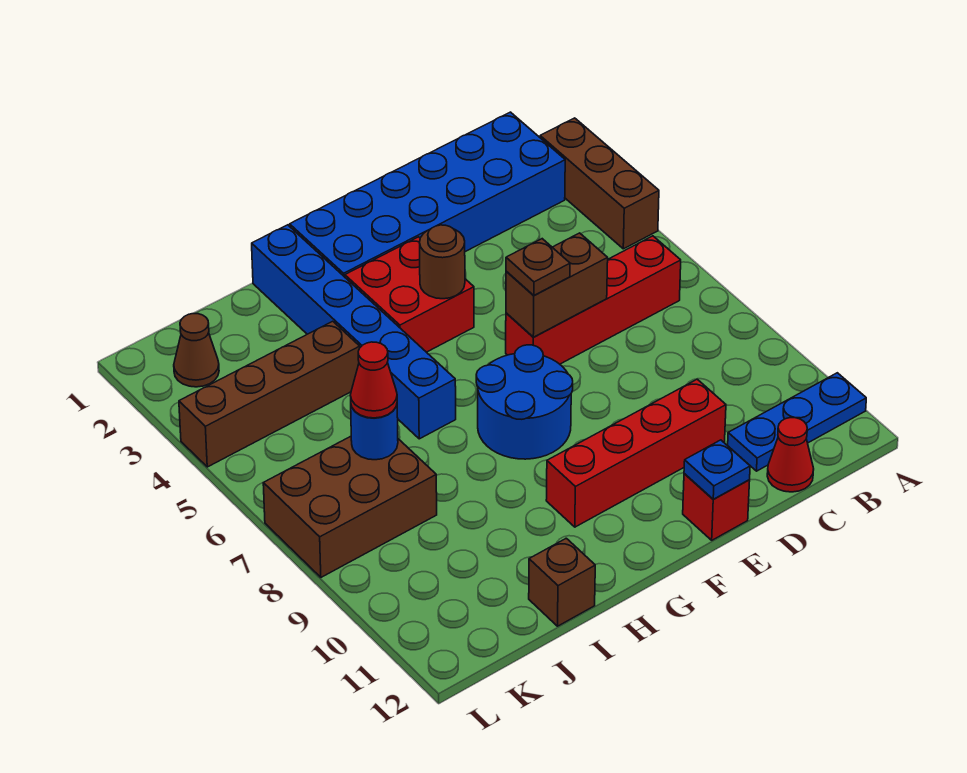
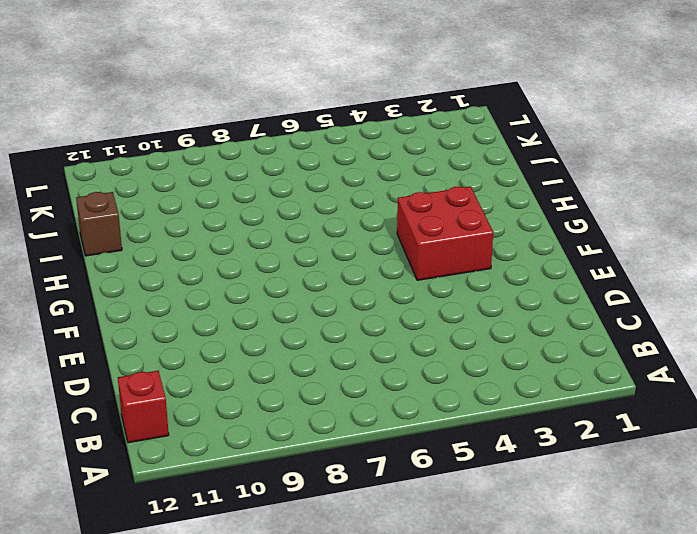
red brick B12 level 1 -> red brick E12 level 1
none -> brown brick A2:A4 level 1
none -> blue plate A11:C11 level 1
none -> blue brick B1:G2 level 1

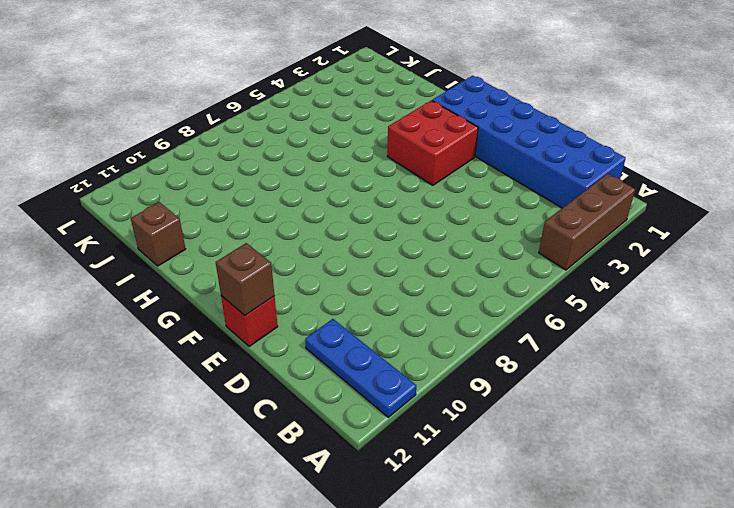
brown brick E12 level 2 -> blue plate E12 level 2
none -> red brick B6:E6 level 1
none -> red cone C12 level 1
none -> red brick D10:G10 level 1

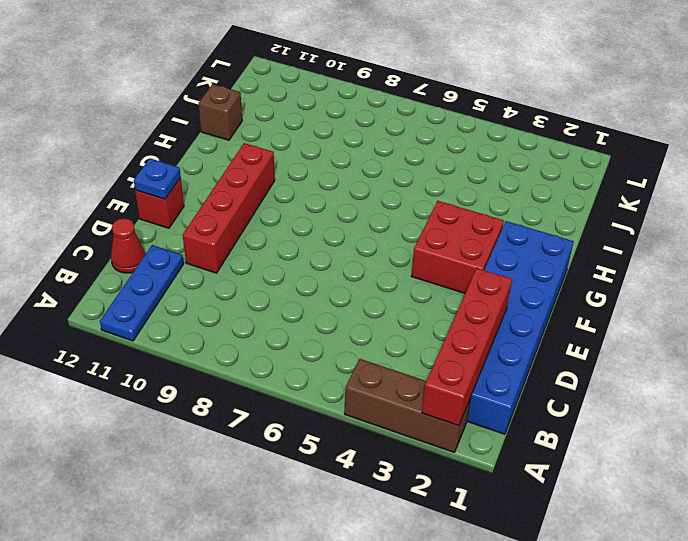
red brick A2:D2 level 2 -> red brick B6:E6 level 1
none -> blue round brick F7:G8 level 1
none -> blue brick H1:H6 level 1
none -> brown brick I4:L4 level 1

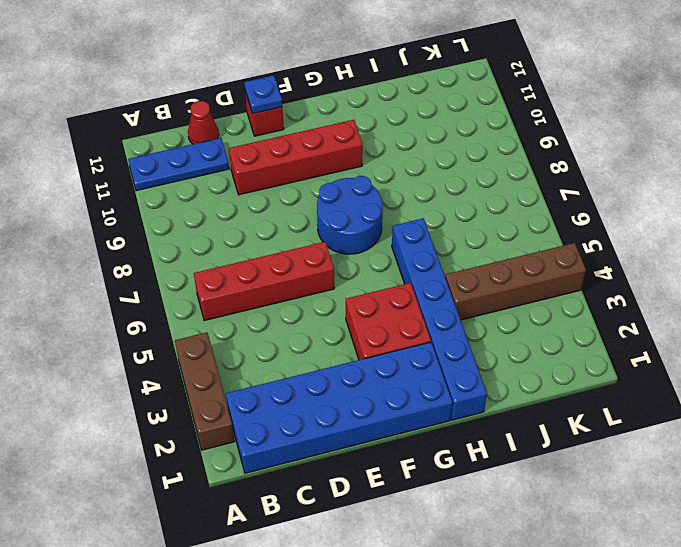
none -> brown brick I12 level 1
none -> brown brick J7:L8 level 1
none -> brown cone K2 level 1

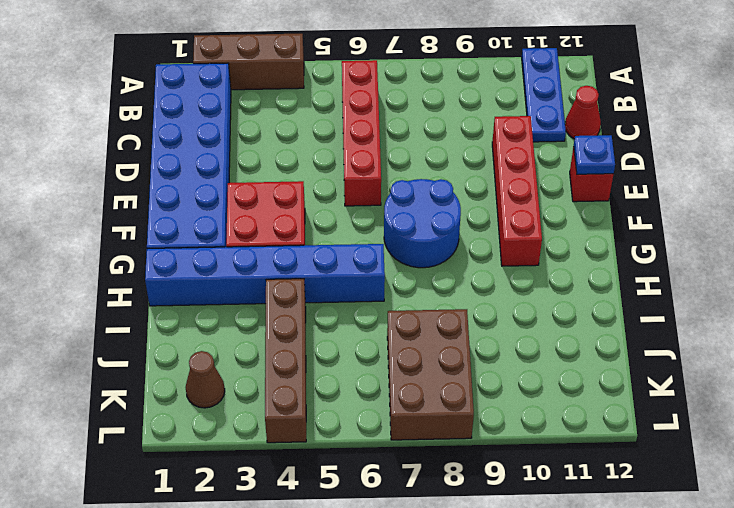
none -> brown brick I12 level 1
none -> brown brick D6:E6 level 2
none -> brown round brick F4 level 2

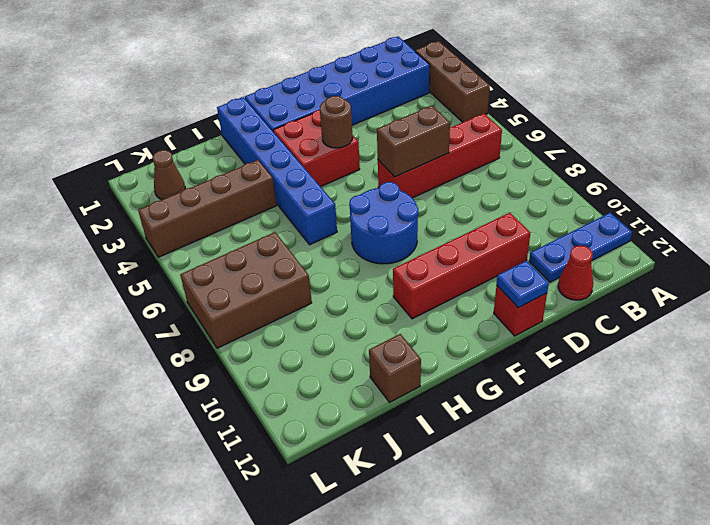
none -> blue round brick J7 level 2
none -> brown plate E6 level 3
none -> red cone J7 level 3

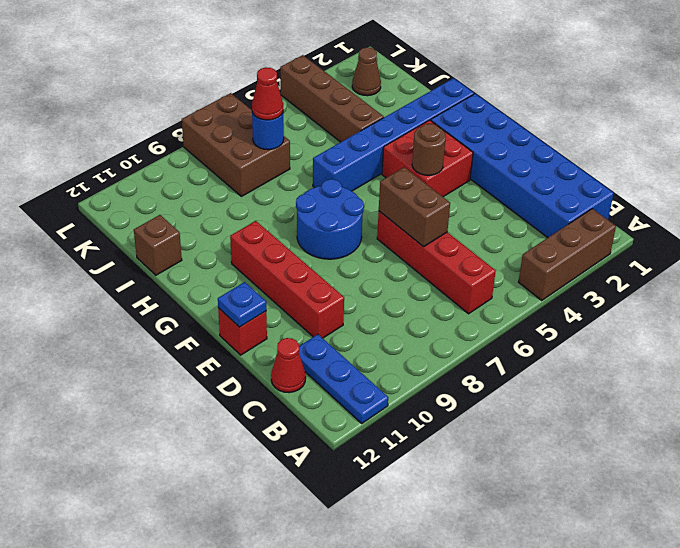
none -> brown plate E6 level 3

